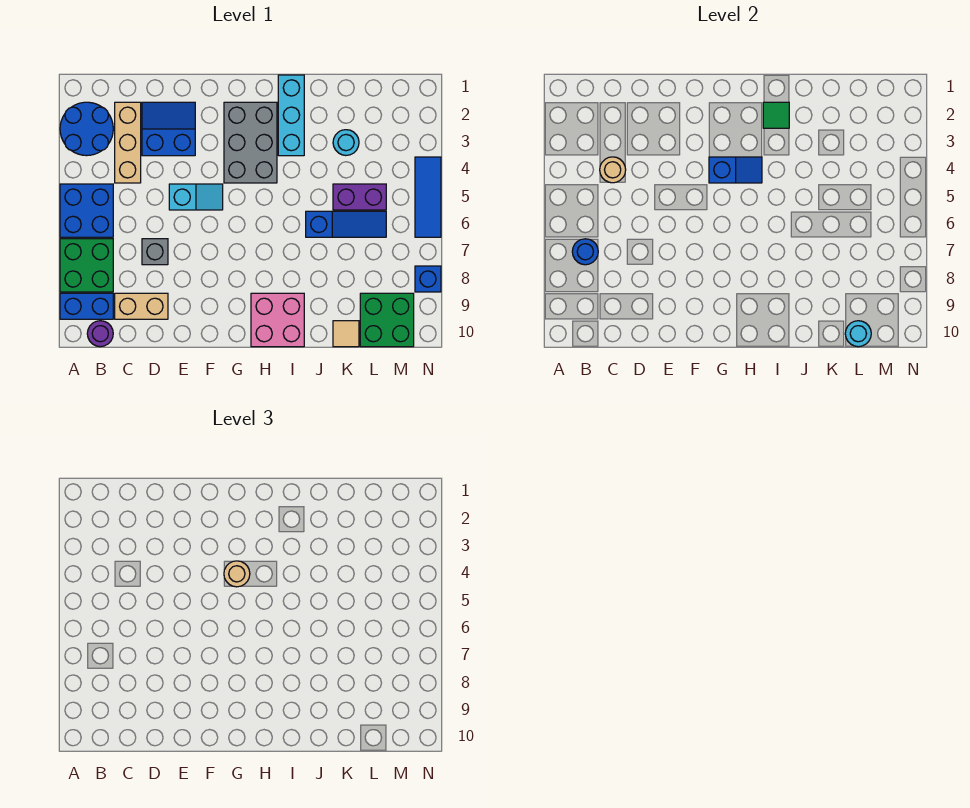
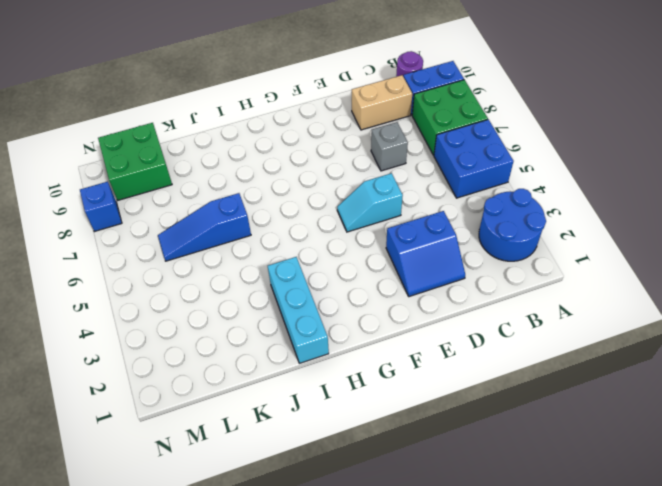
none -> tan brick C2:C4 level 1
none -> grey brick G2:H4 level 1
none -> pink brick H9:I10 level 1

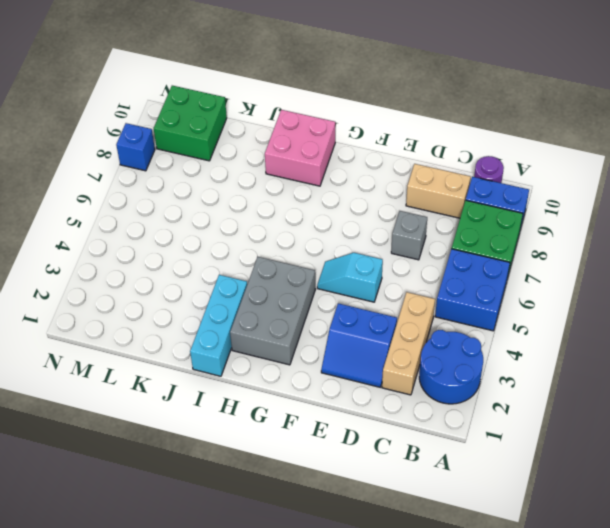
none -> blue slope J6:L6 level 1 top J
none -> cyan round brick K3 level 1
none -> purple brick K5:L5 level 1

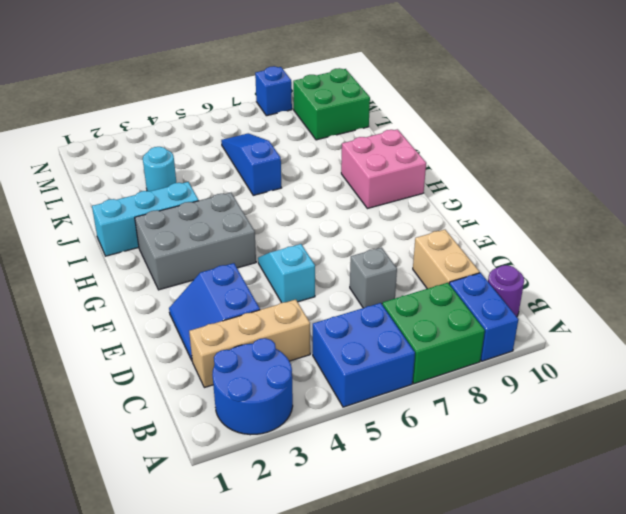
none -> purple brick K5:L5 level 1
none -> tan tile K10 level 1
none -> blue tile N4:N6 level 1

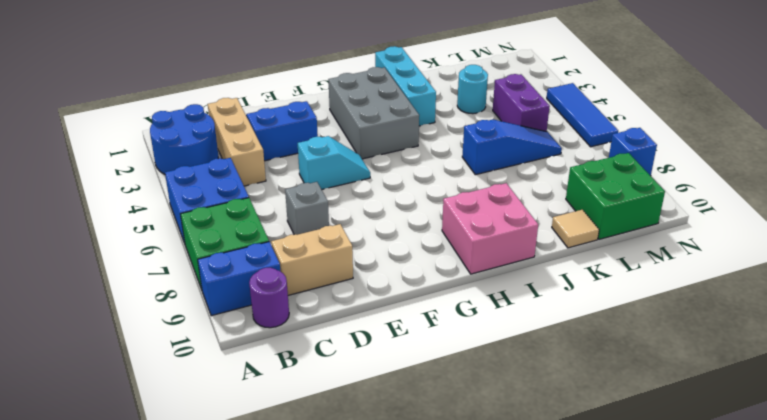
purple brick L4:L5 level 1 -> purple brick K5:L5 level 1
none -> blue round brick B7 level 2
none -> tan round brick C4 level 2
none -> blue slope G4:H4 level 2 top G

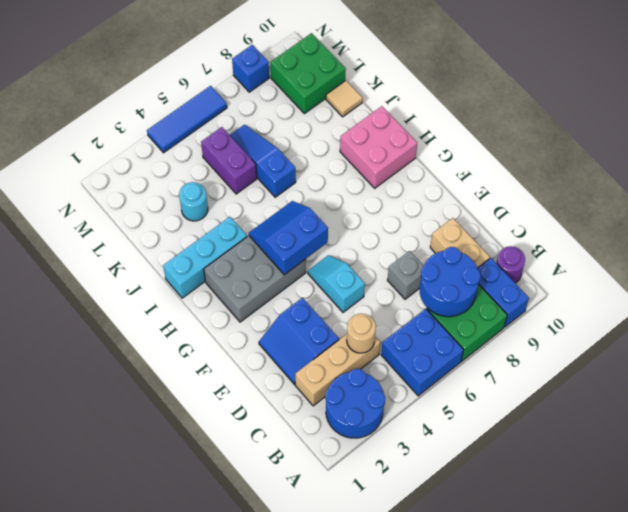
blue round brick B7:C8 level 2 -> blue round brick B7 level 2
blue slope G4:H5 level 2 top G -> blue slope G4:H4 level 2 top G
none -> green tile I2 level 2
none -> cyan round brick L10 level 2
none -> tan round brick G4 level 3

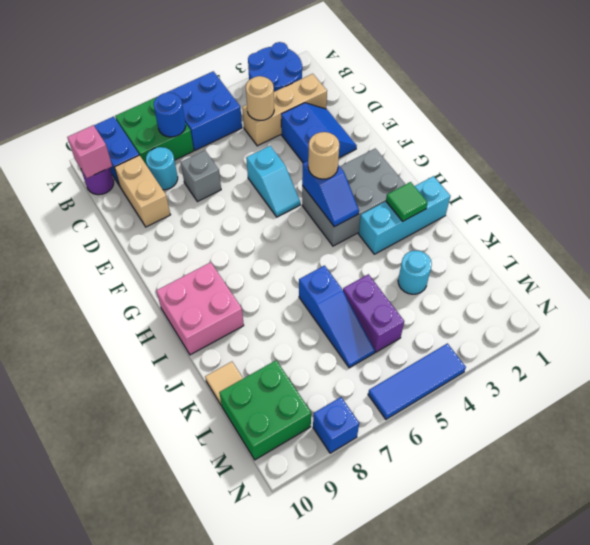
pink brick B10 level 2 -> none
cyan round brick C8 level 1 -> cyan round brick L10 level 2

